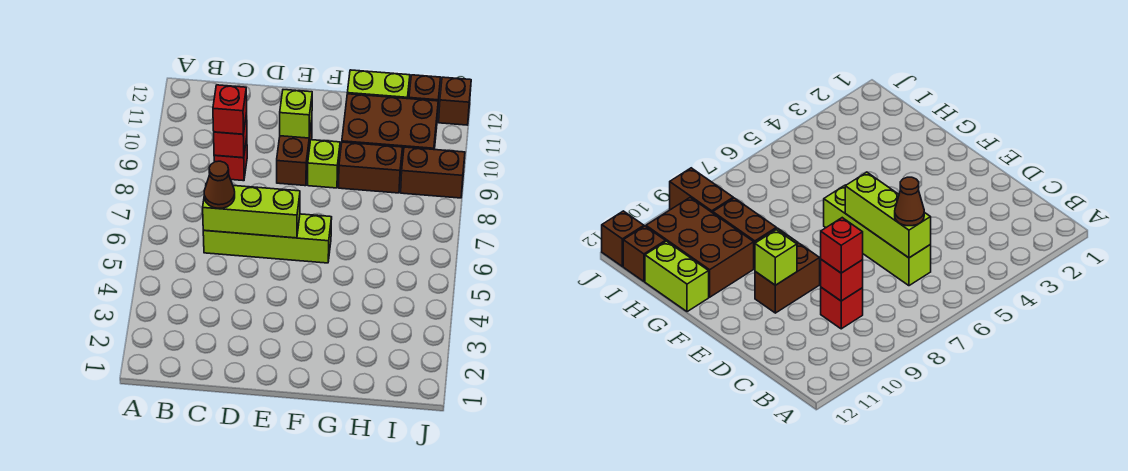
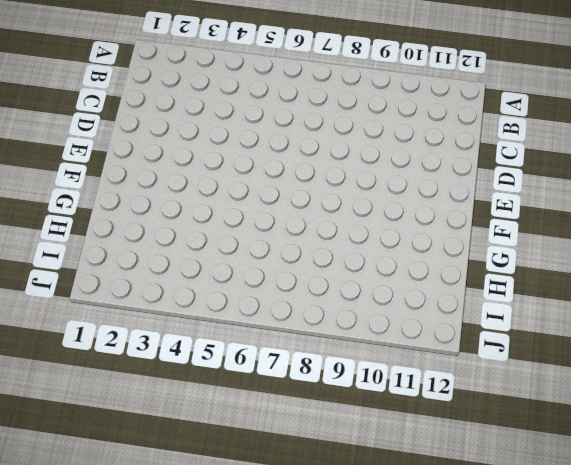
none -> lime brick C6:F6 level 1
none -> red brick C9 level 1
none -> brown brick E9:E10 level 1

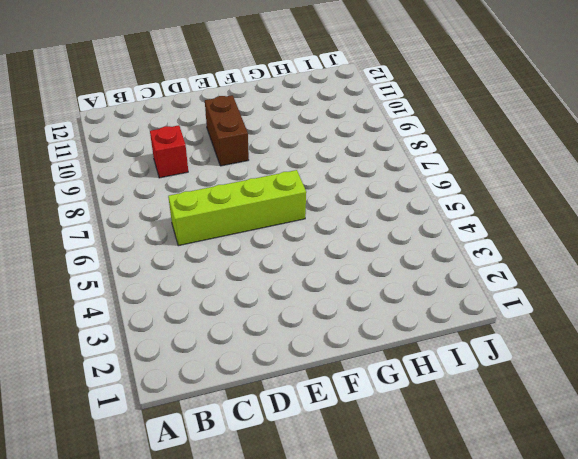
none -> lime brick F9 level 1
none -> brown brick G9:H9 level 1
none -> brown brick G10:I11 level 1

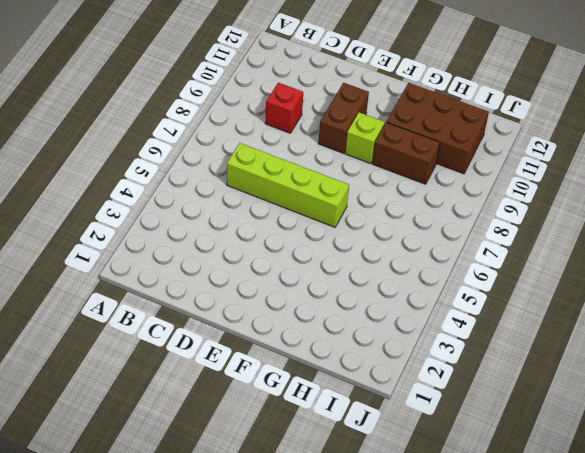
none -> lime brick G12:H12 level 1
none -> brown brick I9:J9 level 1
none -> brown brick I12 level 1

